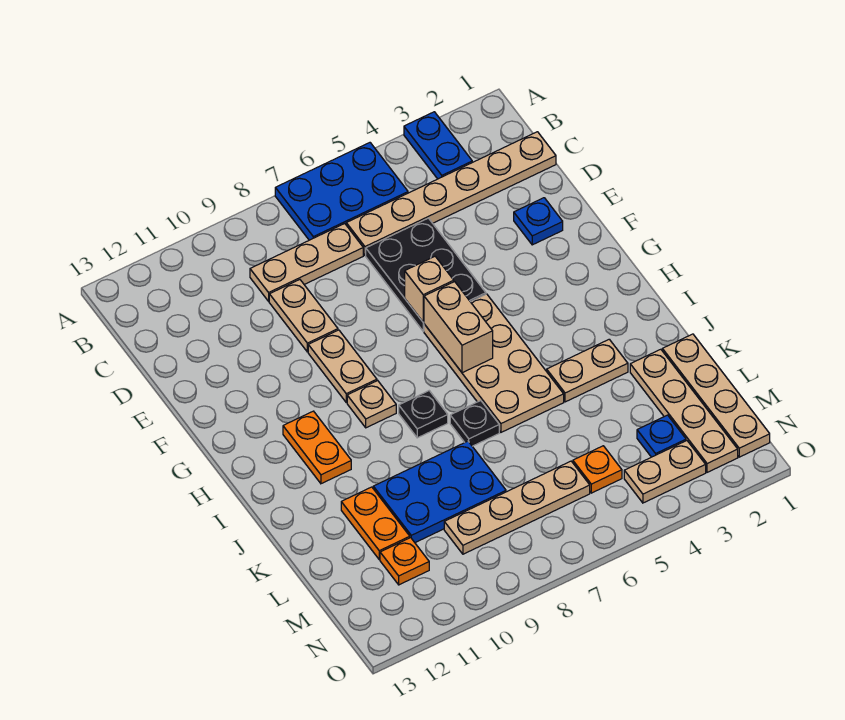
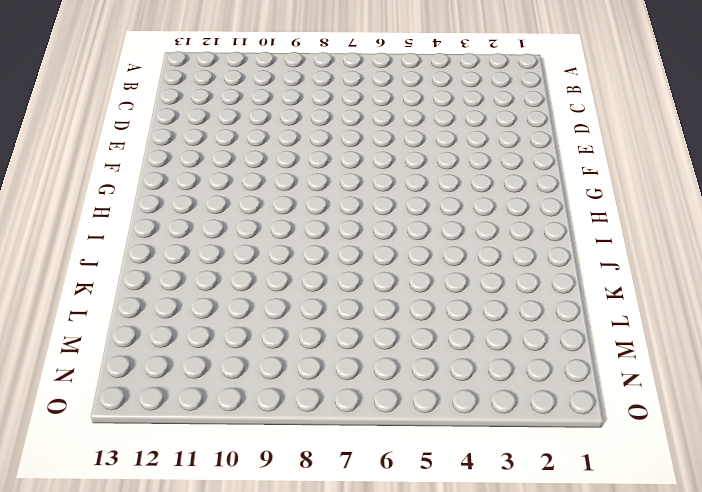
none -> blue plate A3:B3 level 1
none -> blue plate A5:B7 level 1
none -> tan plate C1:C6 level 1

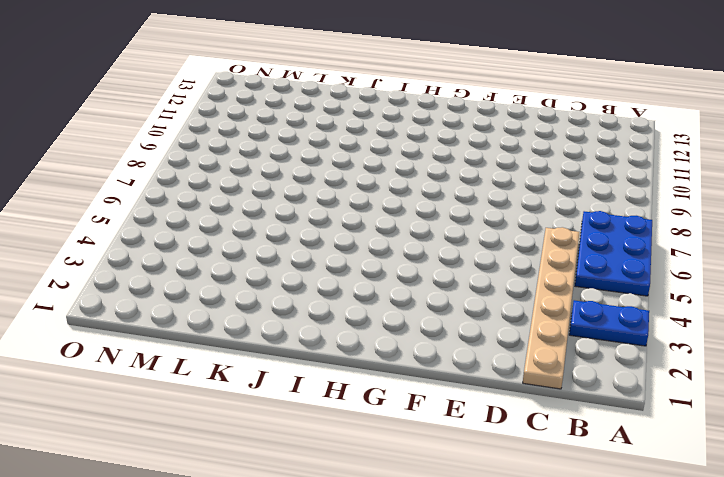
none -> tan plate C7:C9 level 1
none -> black plate D5:F6 level 1
none -> tan plate D9:E9 level 1

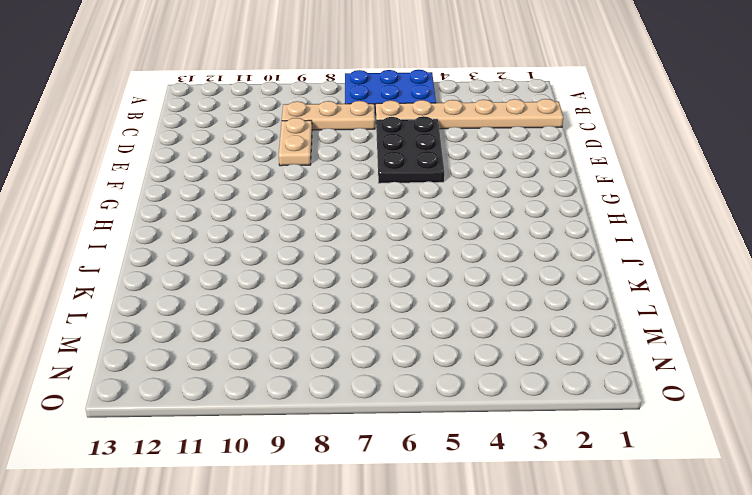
none -> blue plate A3:B3 level 1
none -> blue plate E2 level 1
none -> tan plate F9:G9 level 1

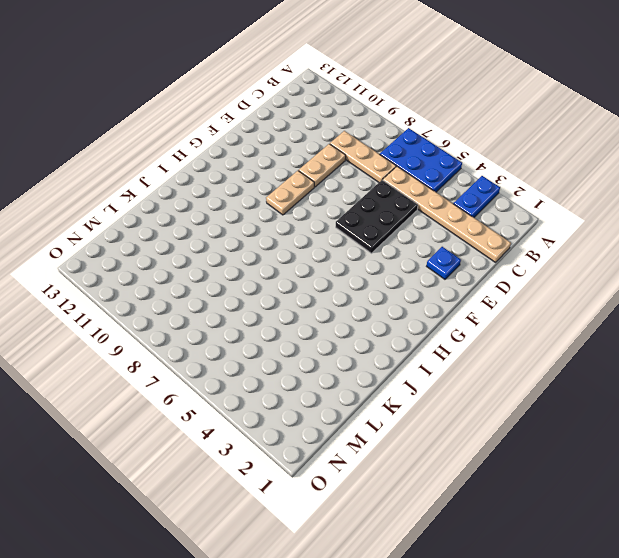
none -> tan plate G5:J6 level 1
none -> tan plate H9 level 1
none -> orange plate H11:I11 level 1

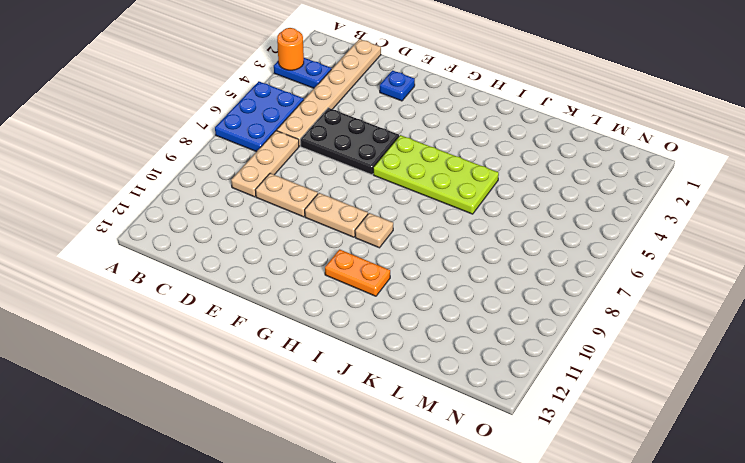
orange round brick A3 level 2 -> none
lime plate G5:J6 level 1 -> tan plate G5:J6 level 1
none -> black plate I8 level 1
none -> tan plate J3:J4 level 1
none -> black plate J7 level 1

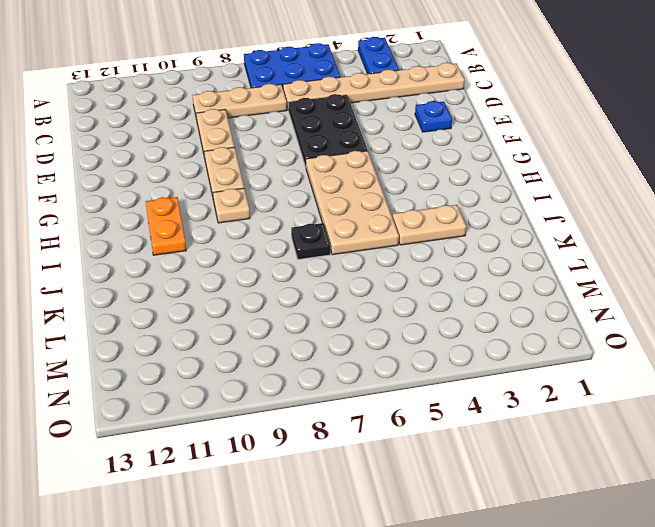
none -> black plate I8 level 1
none -> tan plate K1:N1 level 1
none -> tan plate K2:N2 level 1

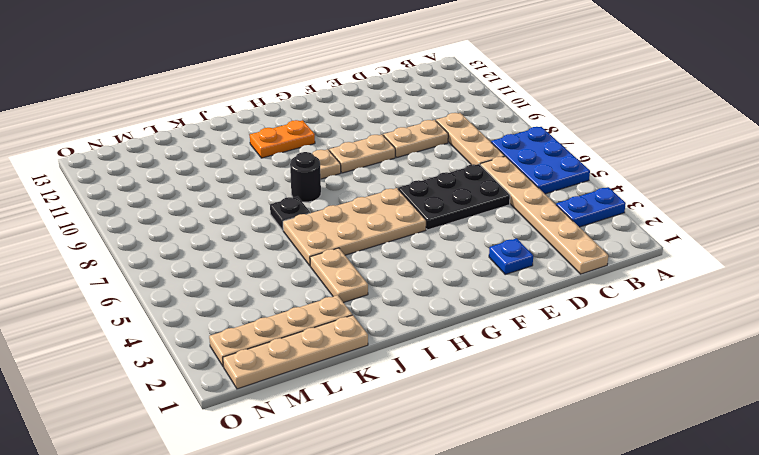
black round brick I8 level 1 -> black plate I8 level 1
none -> blue plate K8:L10 level 1
none -> orange plate K11:L11 level 1
none -> blue plate M3 level 1

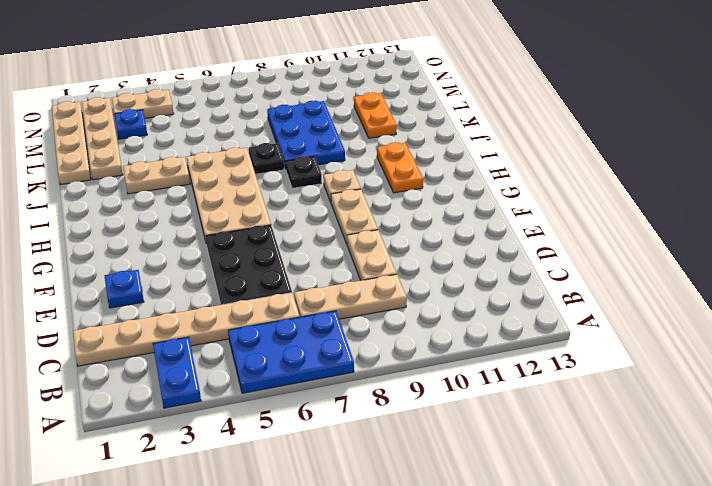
blue plate J8:L9 level 1 -> blue plate K8:L10 level 1
none -> orange plate M5 level 1
none -> tan plate M6:M9 level 1
none -> orange plate M11 level 1

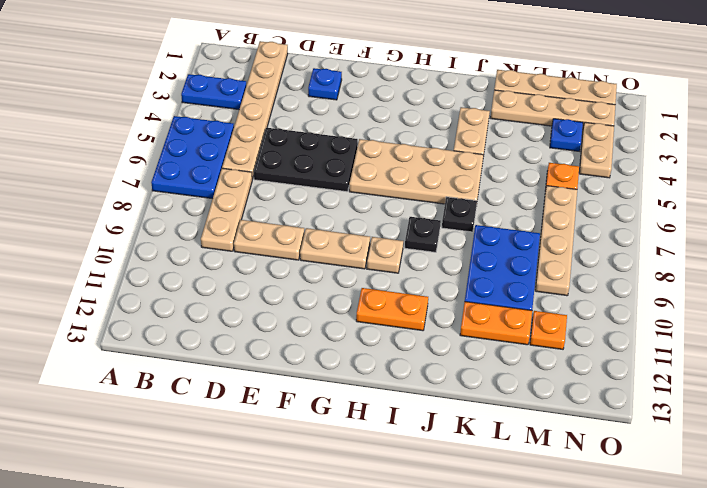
none -> tan brick F6 level 2
none -> tan brick G6:H6 level 2

